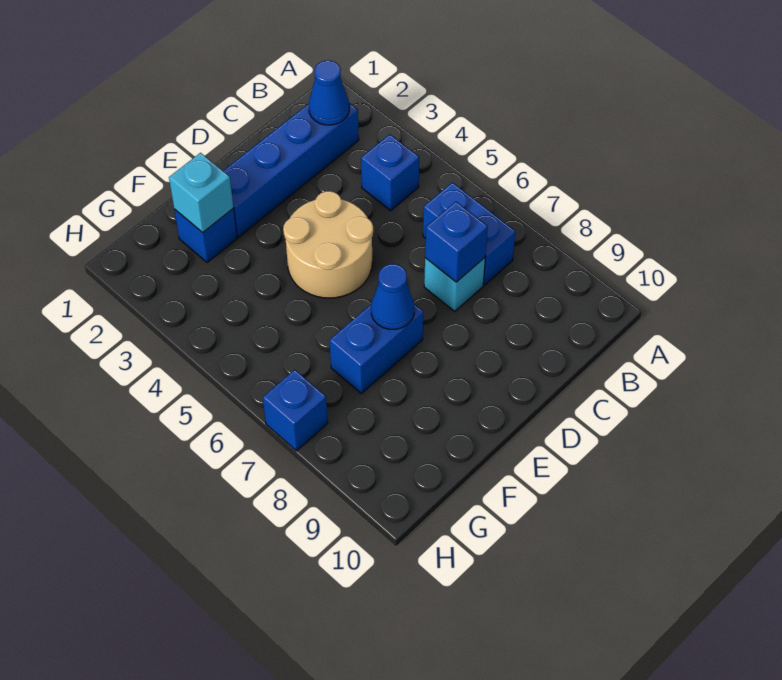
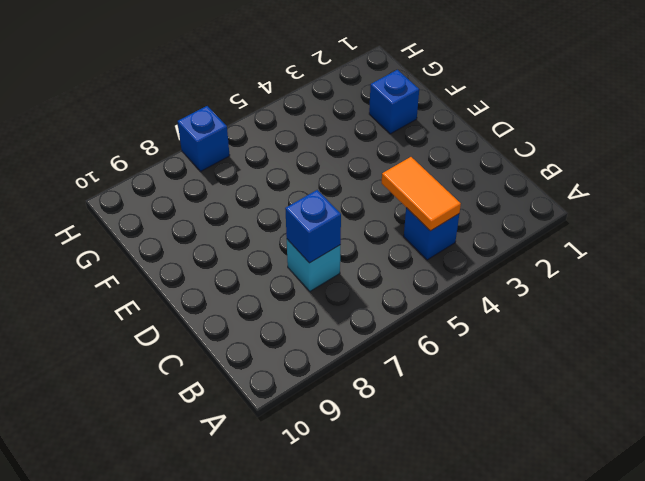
orange tile B4:C4 level 2 -> none
none -> blue brick B2:E2 level 1
none -> blue brick B6:B7 level 1
none -> tan round brick D4:E5 level 1

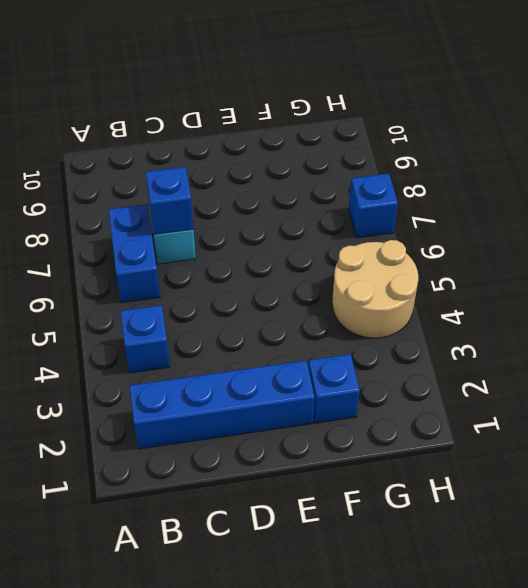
tan round brick G4:H5 level 1 -> tan round brick D4:E5 level 1
none -> blue brick E7:F7 level 1
none -> blue cone B2 level 2
none -> blue cone E7 level 2

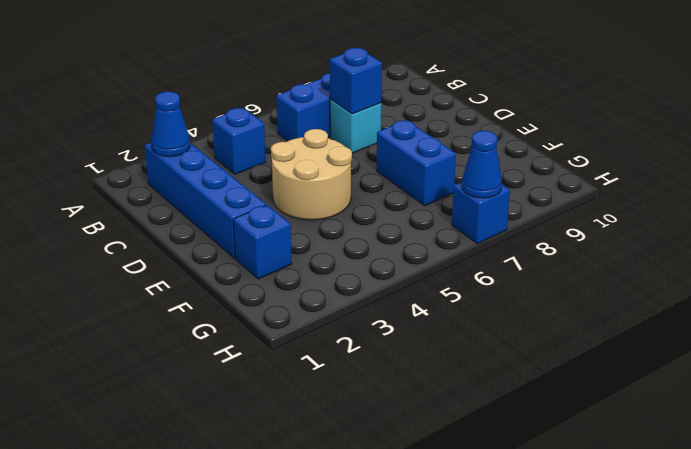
blue cone H7 level 2 -> blue cone E7 level 2
none -> cyan brick F2 level 2

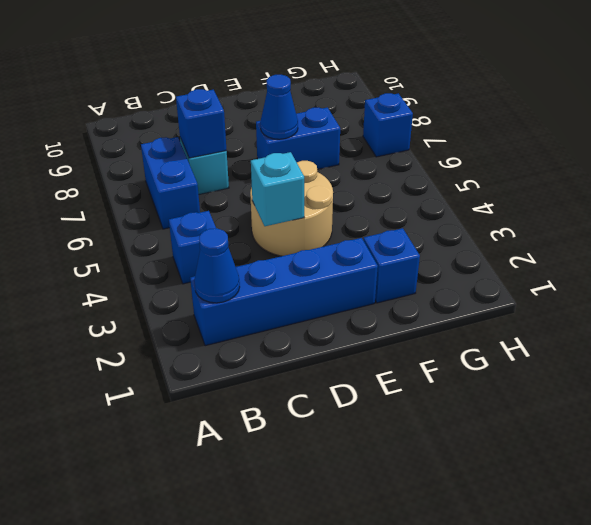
cyan brick D4 level 2 -> cyan brick F2 level 2

